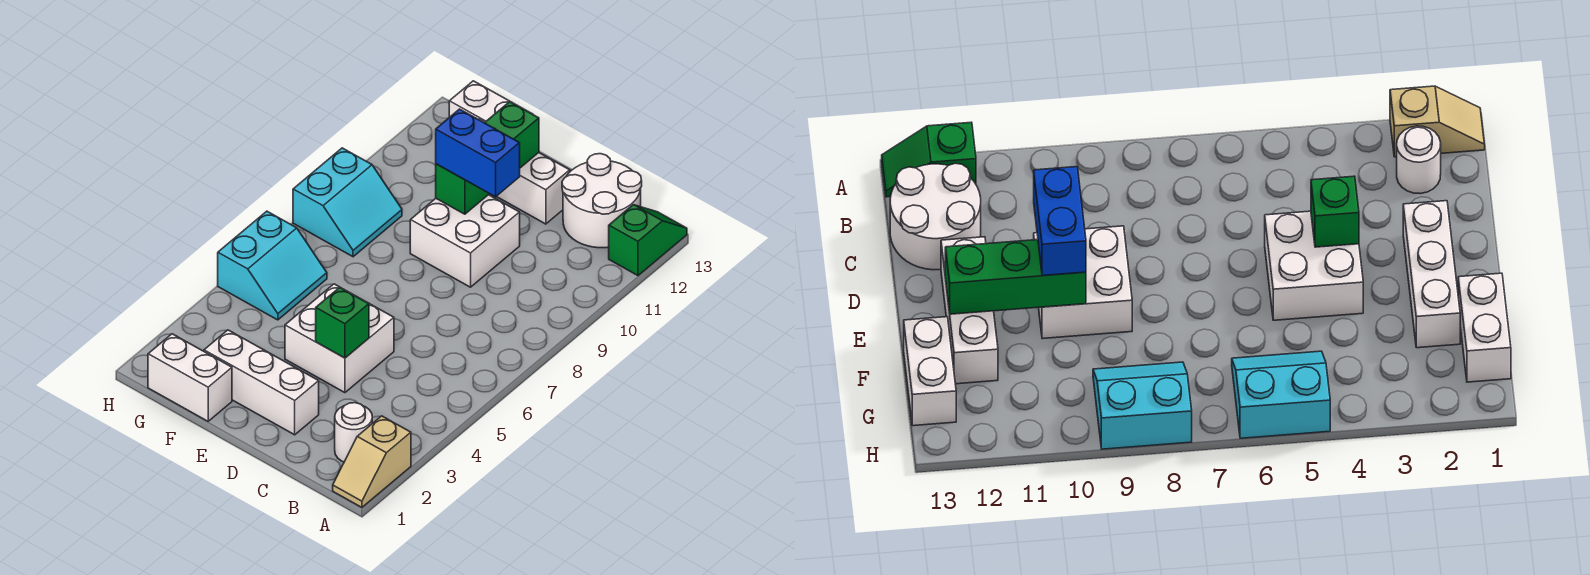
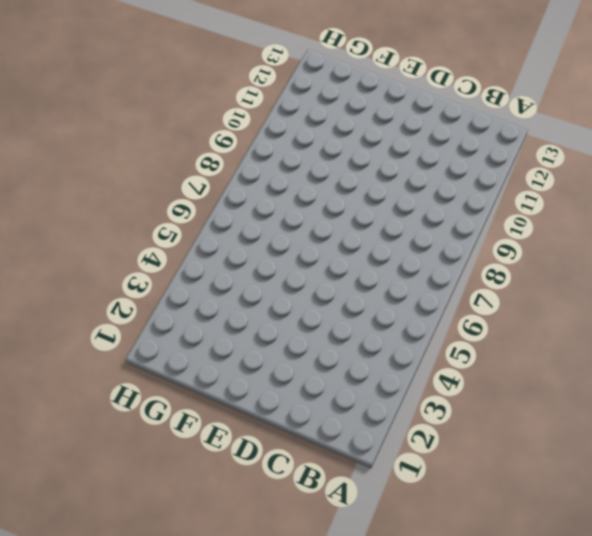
none -> tan slope A1:A2 level 1 top 2
none -> green slope A12:A13 level 1 top 12
none -> white round brick B2 level 1

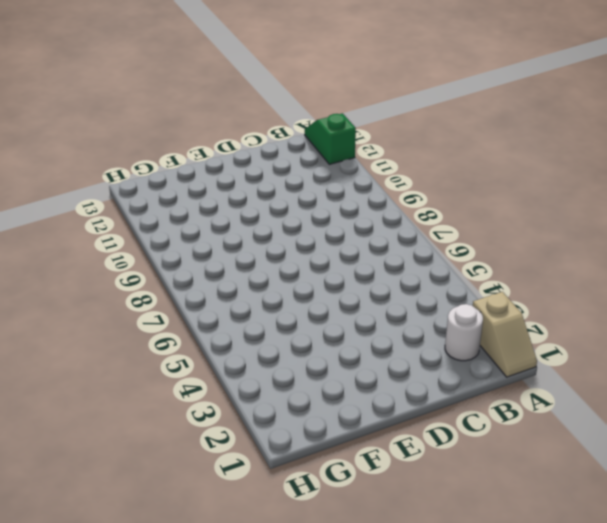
none -> white round brick B12:C13 level 1
none -> white brick D2:F2 level 1
none -> white brick D4:E5 level 1

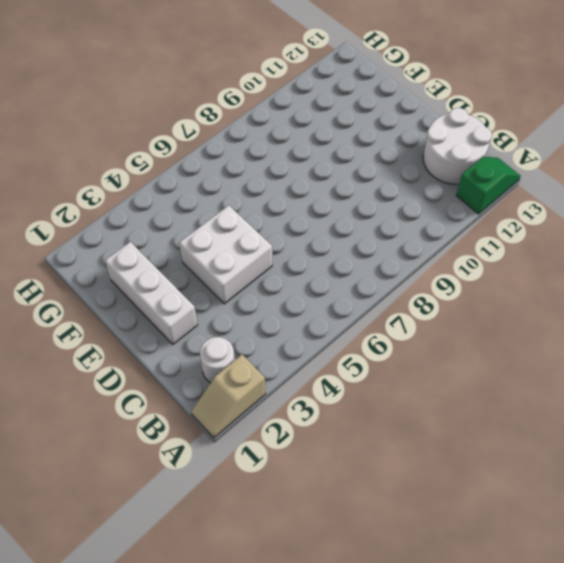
none -> white brick D9:E10 level 1
none -> white brick D12:F12 level 1
none -> white brick F1:G1 level 1

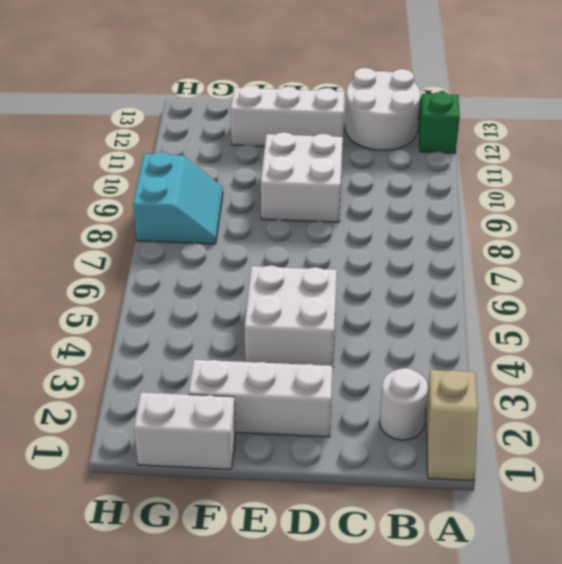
none -> white brick F13:G13 level 1
none -> cyan slope G5:H6 level 1 top H
none -> green brick D4 level 2

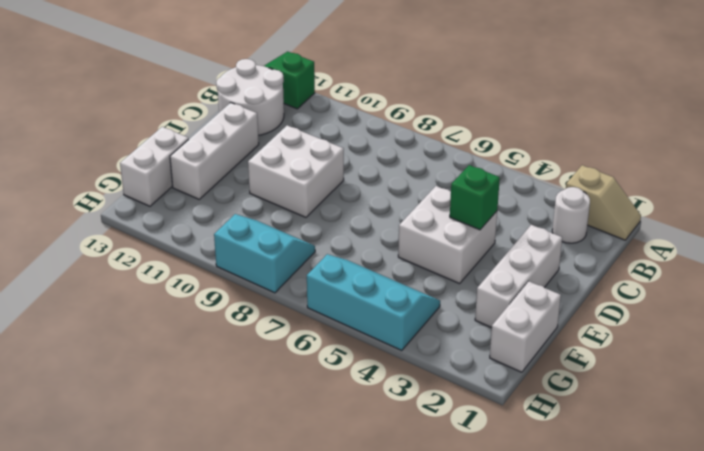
cyan slope G4:H6 level 1 top H -> cyan slope G5:H6 level 1 top H
none -> green brick E10:E12 level 2
none -> blue brick D10:E10 level 3

